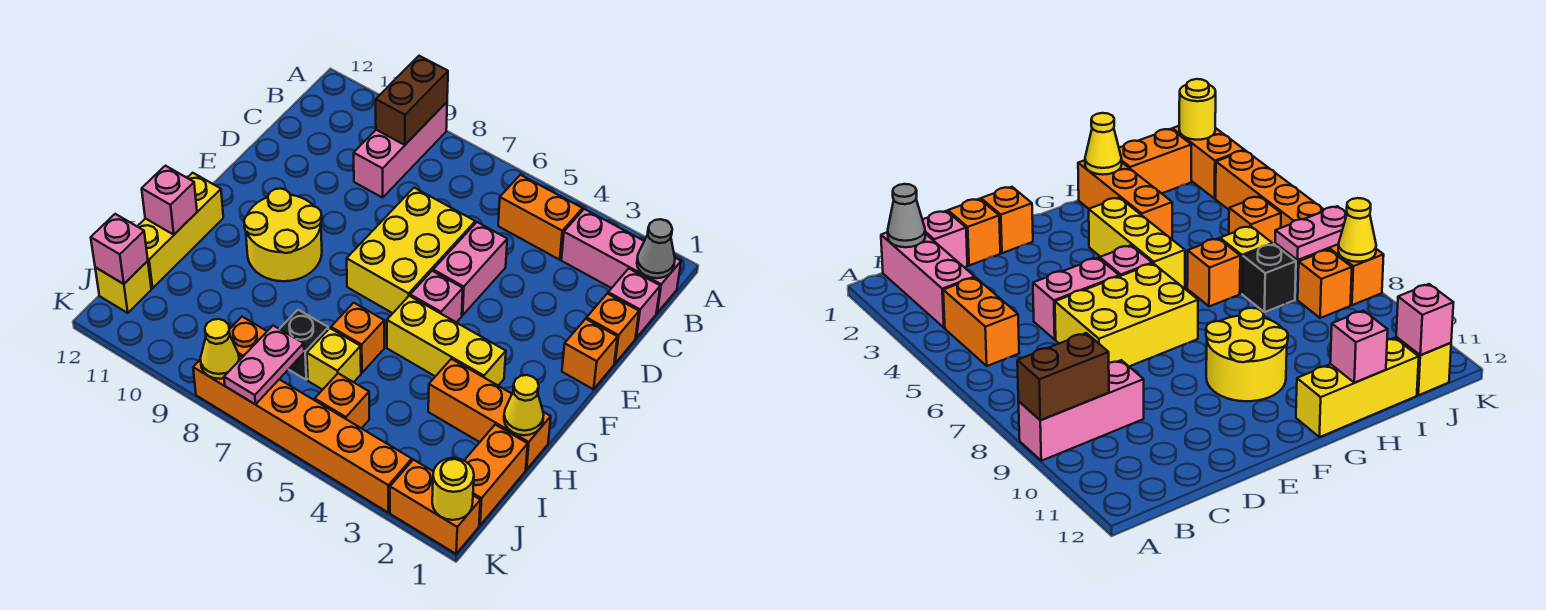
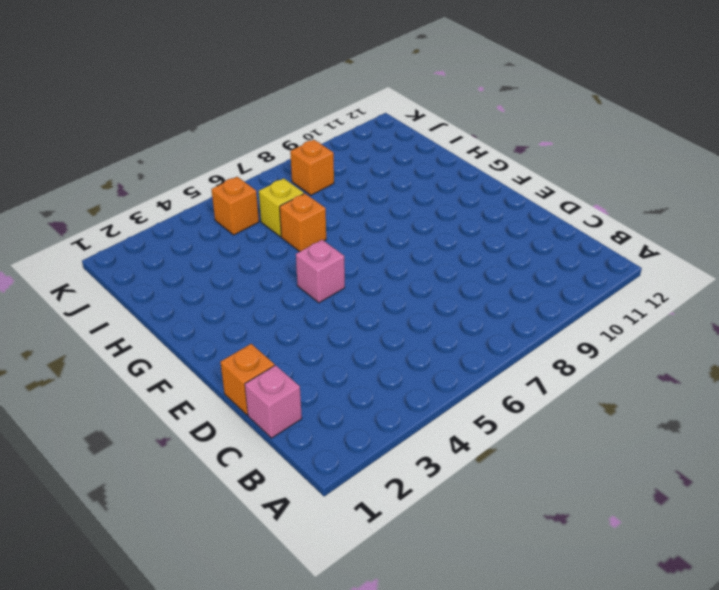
none -> pink brick A9:C9 level 1
none -> pink brick B1:B3 level 1
none -> orange brick B4:B5 level 1
none -> pink brick D5:E5 level 1

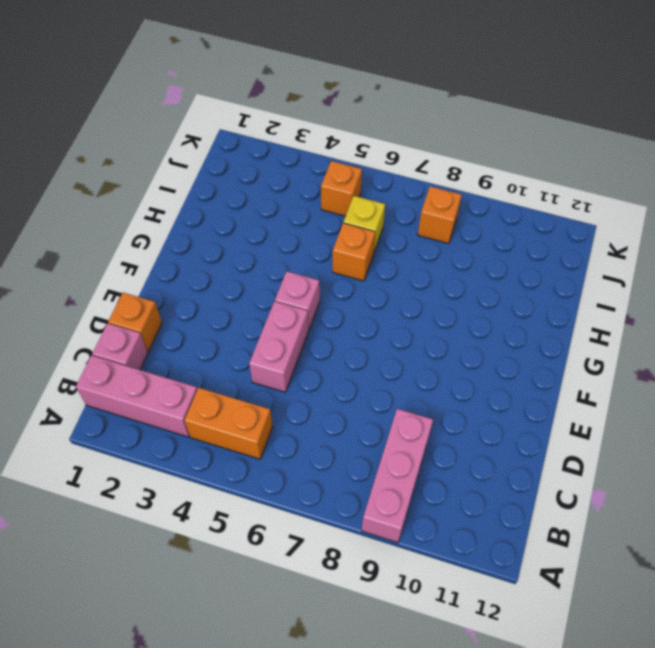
none -> yellow brick D6:F7 level 1
none -> orange brick E1 level 1
none -> yellow round brick F9:G10 level 1
none -> yellow brick G3:G5 level 1

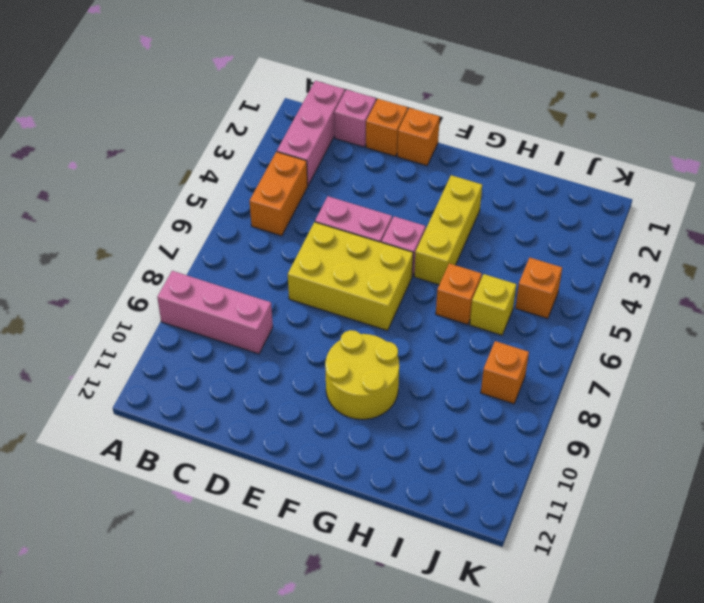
none -> yellow brick G12:I12 level 1
none -> orange brick H1:H3 level 1
none -> orange brick I1:J1 level 1
none -> black brick I7 level 1

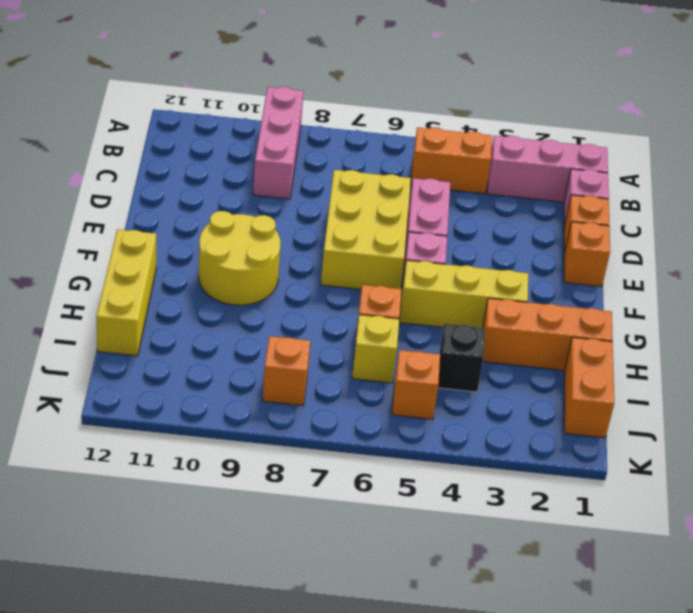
black brick I4 level 1 -> black brick I7 level 1
none -> yellow brick J12 level 1
none -> orange brick K1:K2 level 1
none -> orange brick K3:K8 level 1
none -> brown brick A9:B9 level 2

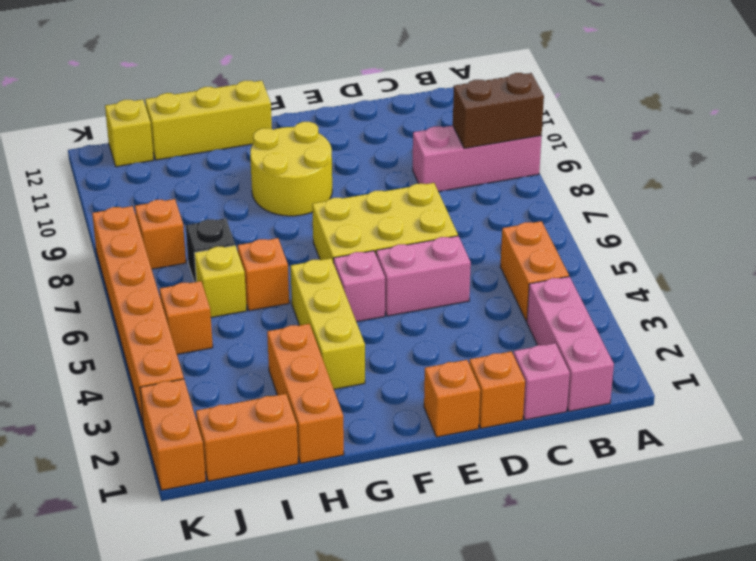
none -> grey cone B1 level 2
none -> yellow cone H1 level 2
none -> pink brick H12 level 2
none -> pink plate J7:K7 level 2

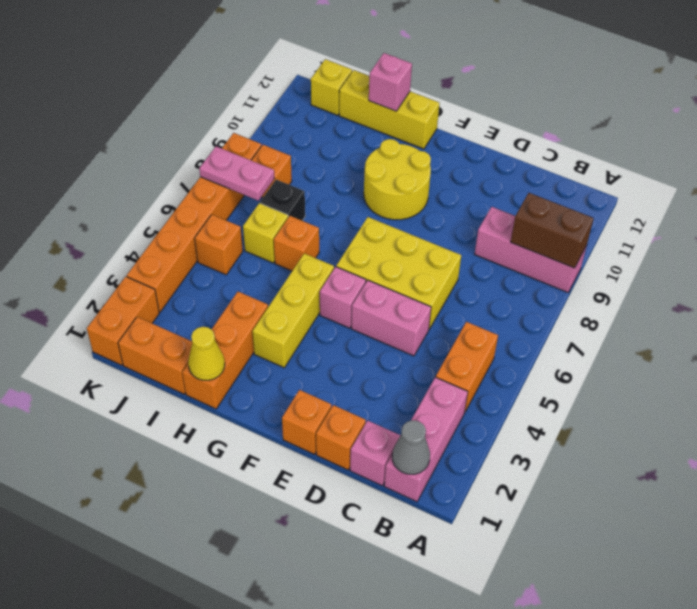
none -> pink brick J12 level 2
none -> yellow round brick K1 level 2
none -> yellow cone K8 level 2

